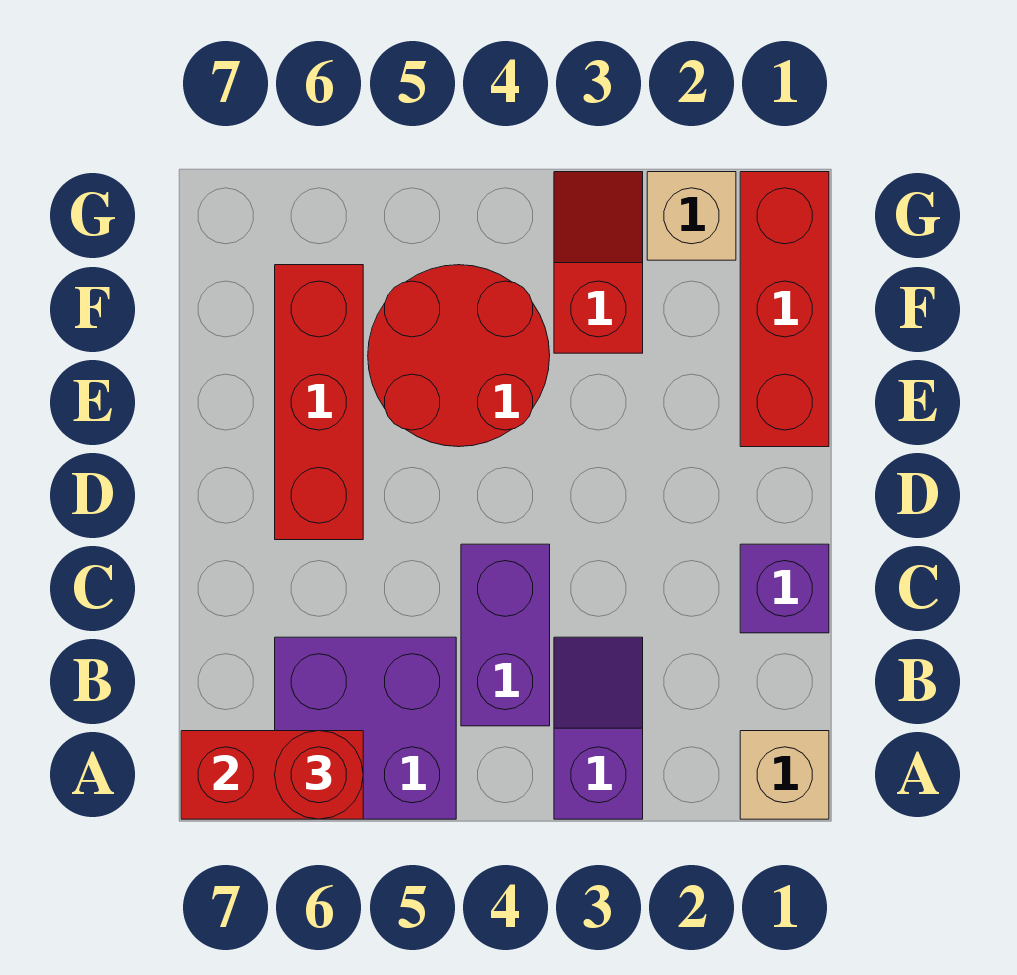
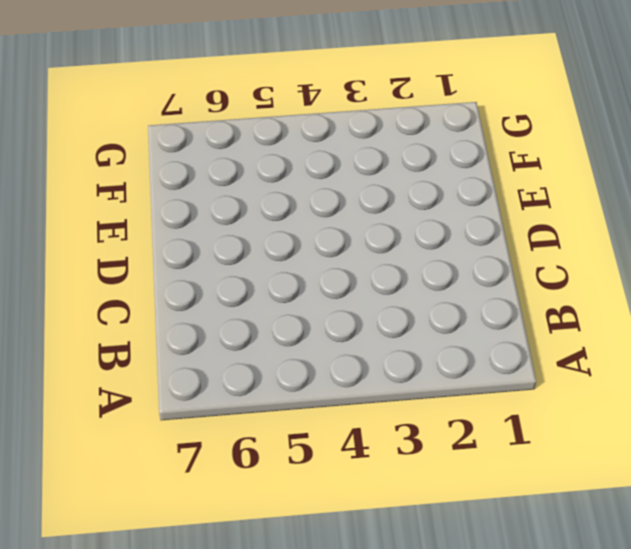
none -> tan brick A1 level 1
none -> purple slope A3:B3 level 1 top A
none -> purple brick A5:B6 level 1

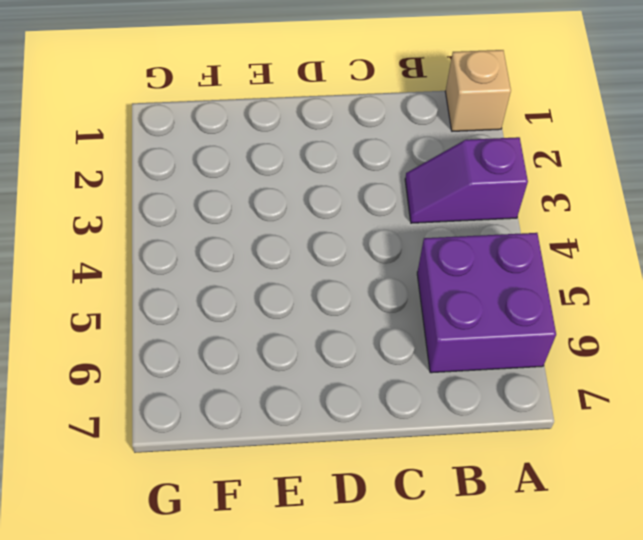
none -> purple brick B4:C4 level 1
none -> purple brick C1 level 1
none -> red brick D6:F6 level 1

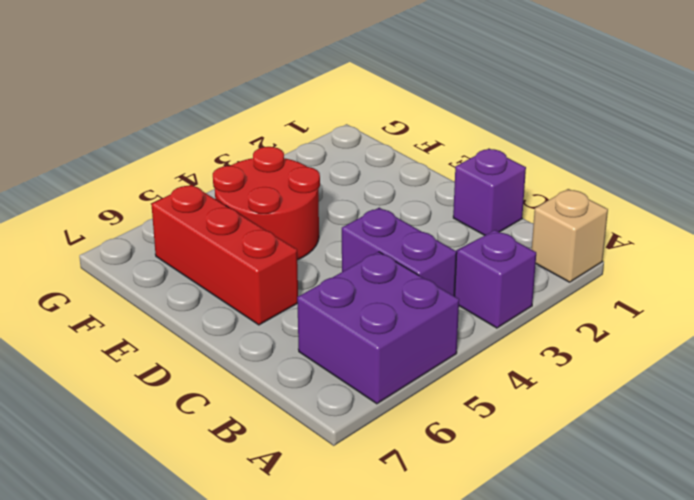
none -> red brick E1:G1 level 1
none -> red slope F3:G3 level 1 top F
none -> tan brick G2 level 1

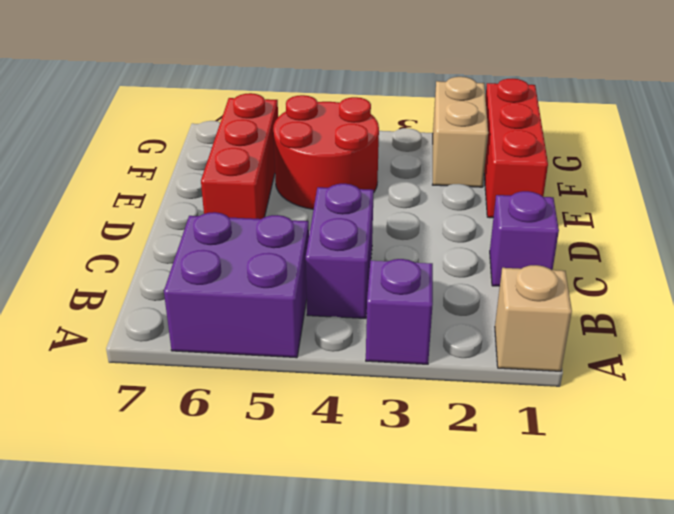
tan brick F2:G2 level 1 -> tan brick G2 level 1
none -> red slope F3:G3 level 1 top F
none -> red brick A6:A7 level 2
none -> red round brick A6 level 3

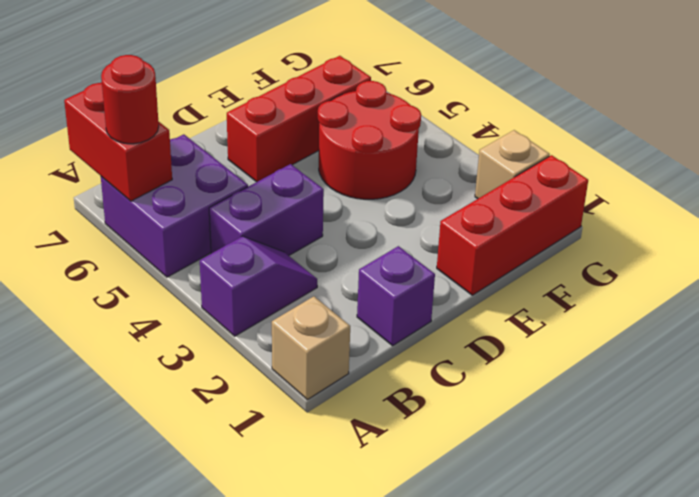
none -> red slope F3:G3 level 1 top F

